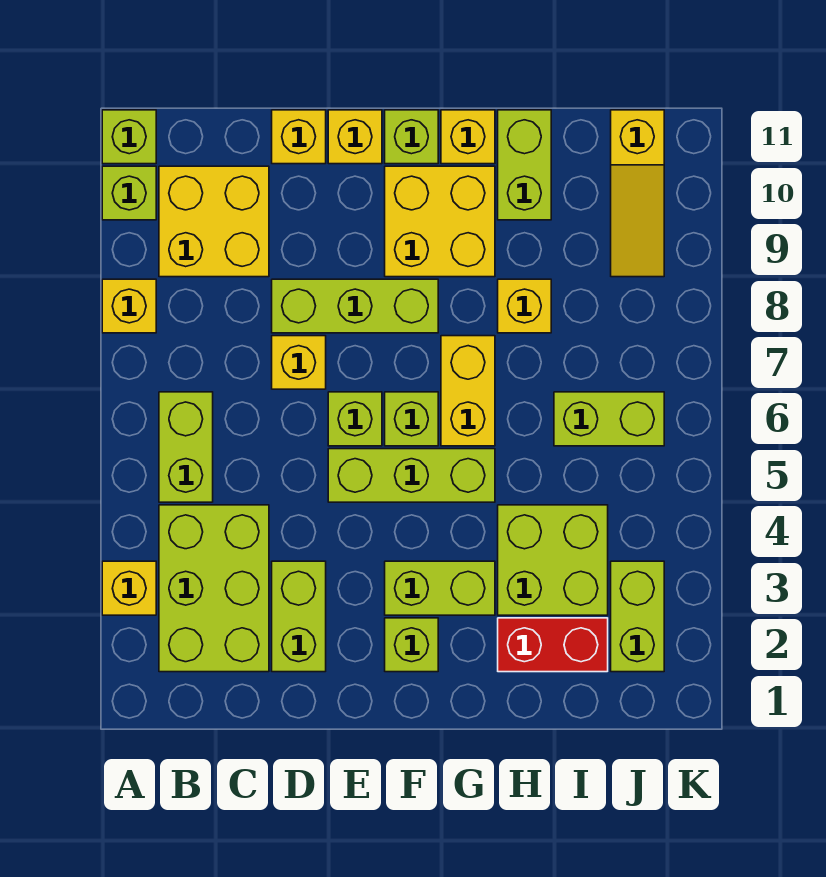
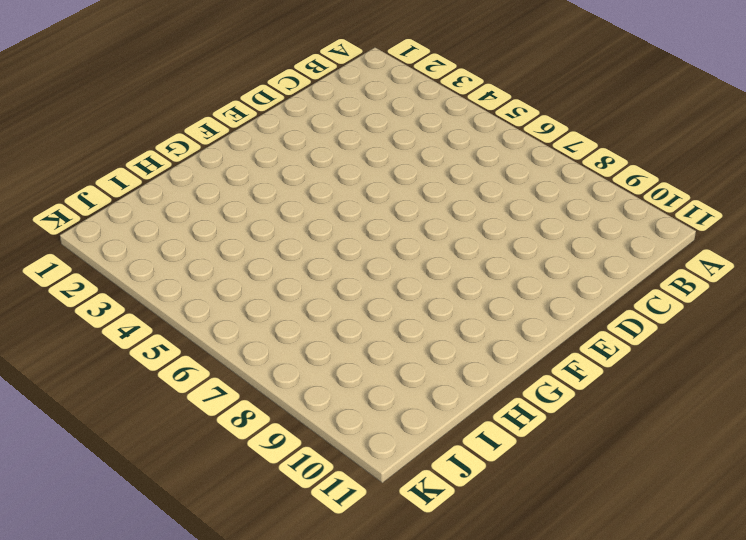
none -> yellow brick A3 level 1
none -> yellow brick A8 level 1
none -> lime brick A10 level 1

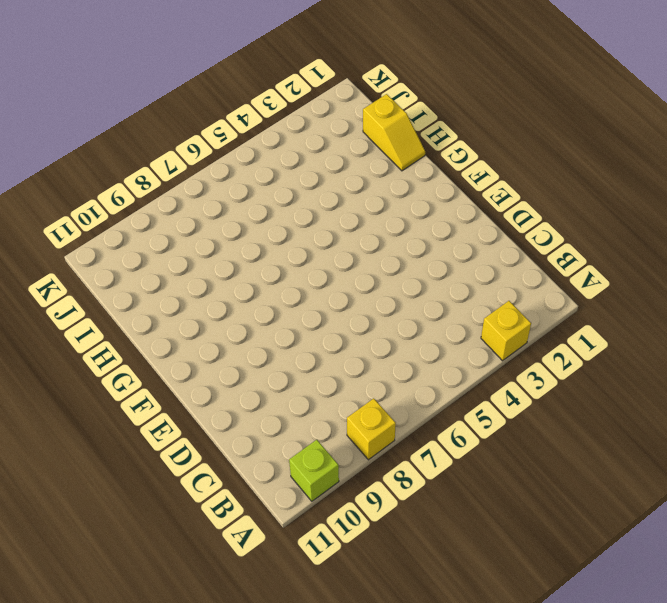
yellow slope H1:I1 level 1 top I -> none
none -> lime brick A11 level 1
none -> lime brick B2:C4 level 1
none -> lime brick B5:B6 level 1

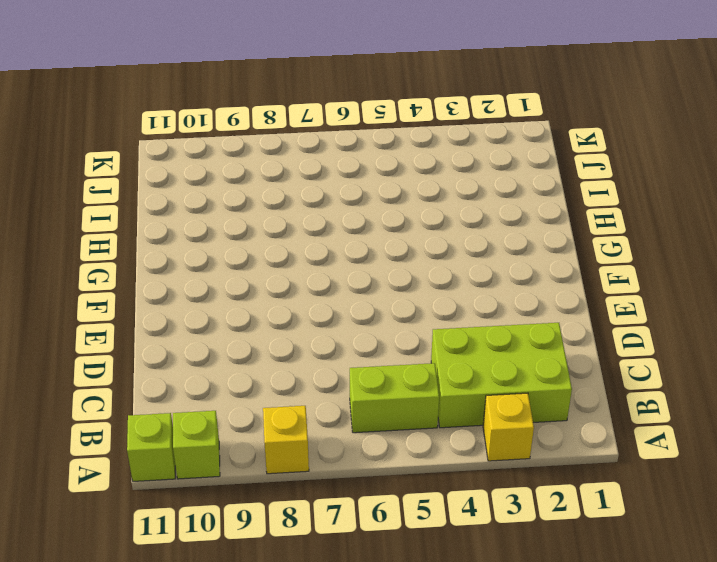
none -> yellow brick B9:C10 level 1
none -> lime brick D2:D3 level 1
none -> yellow brick D7 level 1

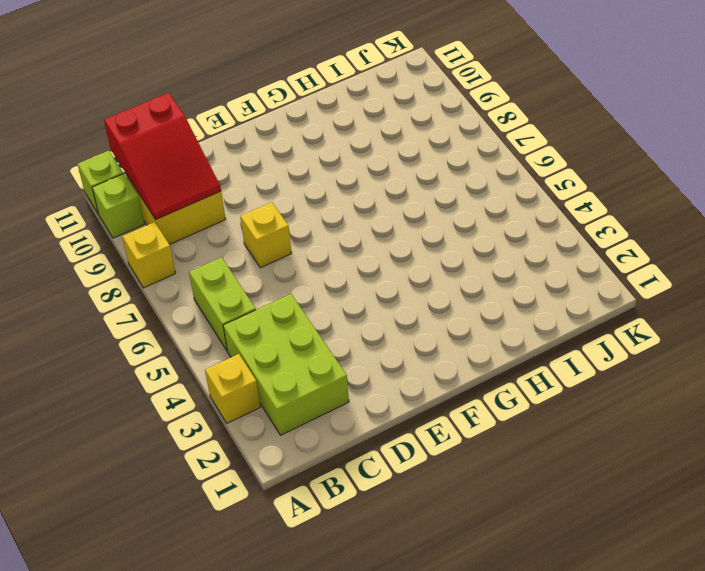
red slope B9:C11 level 2 top 11 -> none
none -> lime brick D2:D3 level 1
none -> lime brick D8:F8 level 1
none -> yellow brick D11 level 1

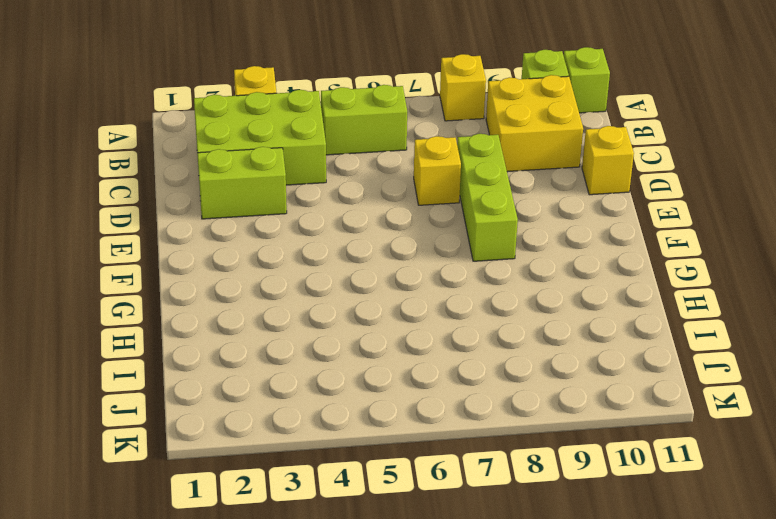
none -> lime brick E5:G5 level 1
none -> lime brick E6 level 1
none -> yellow brick E11 level 1

